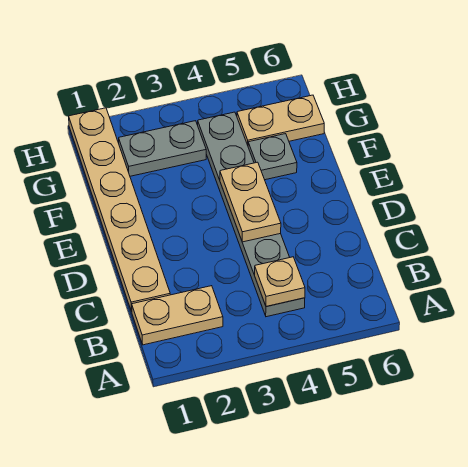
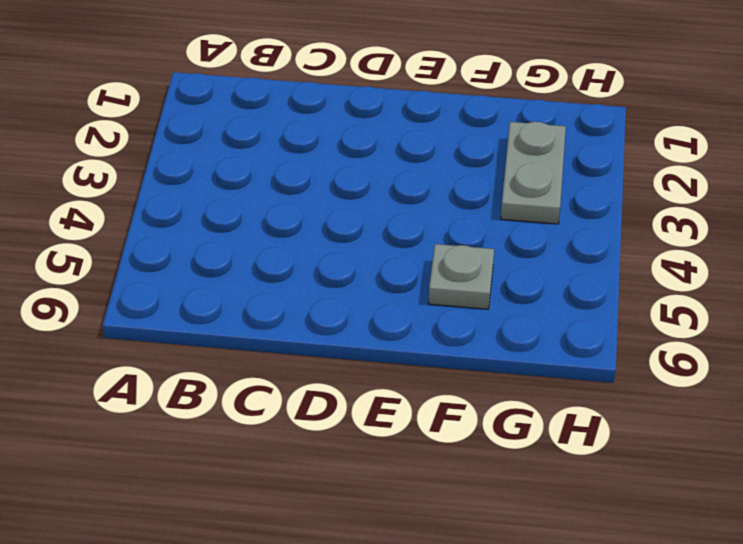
none -> tan plate B1:B2 level 1
none -> grey plate B4:G4 level 1

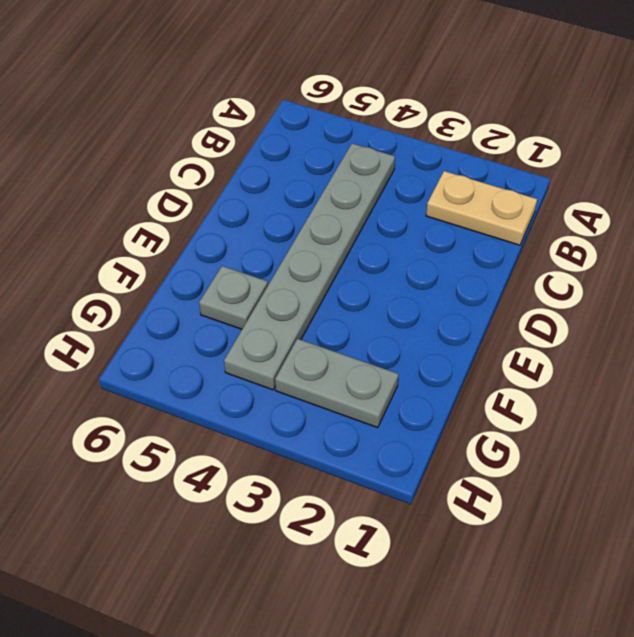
none -> tan plate C1:H1 level 1
none -> tan plate G5:G6 level 1

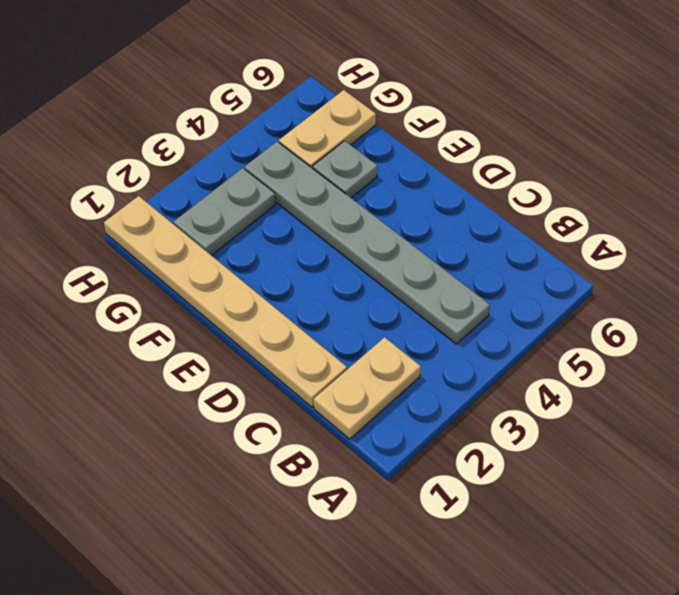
none -> tan plate B4 level 2
none -> tan plate D4:E4 level 2

